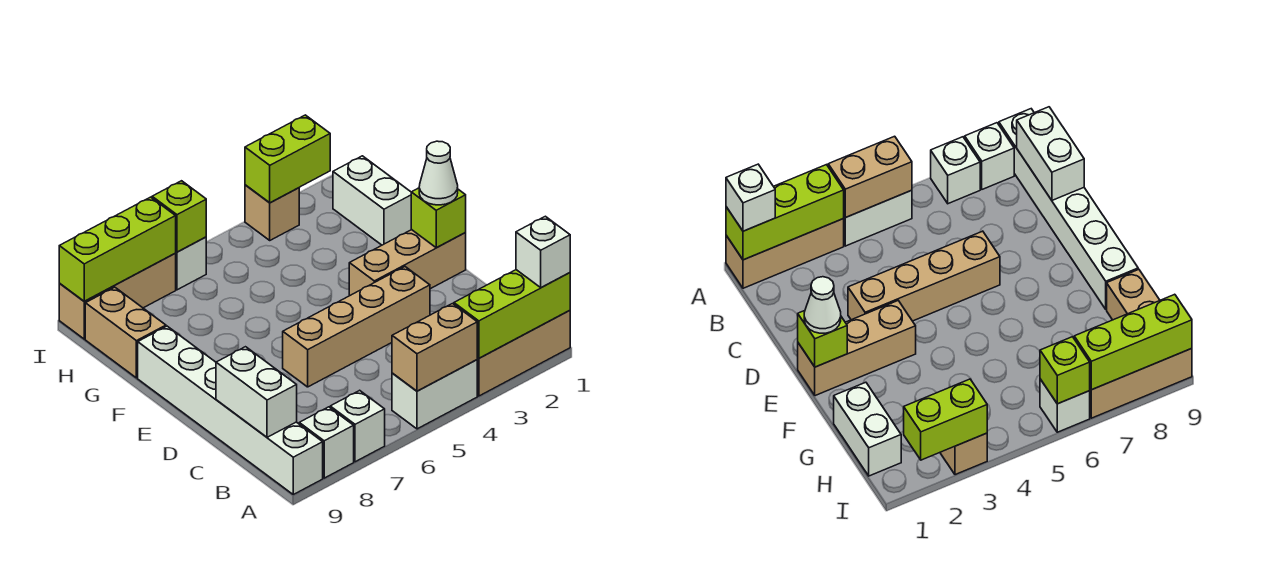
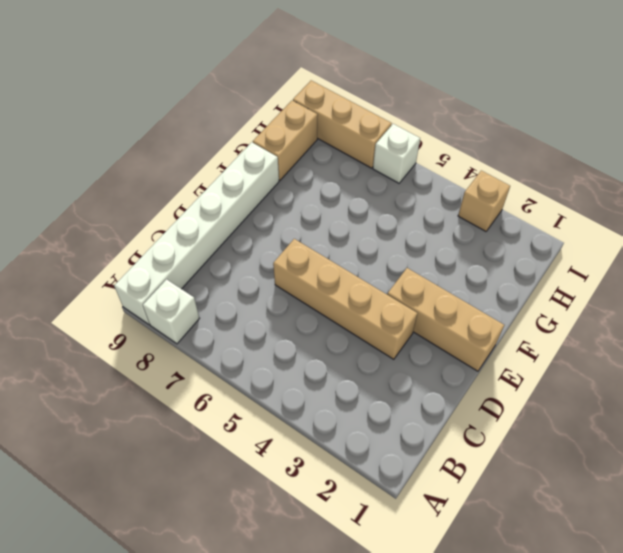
none -> tan brick A1:A3 level 1
none -> white brick A4:A5 level 1
none -> white brick A7 level 1

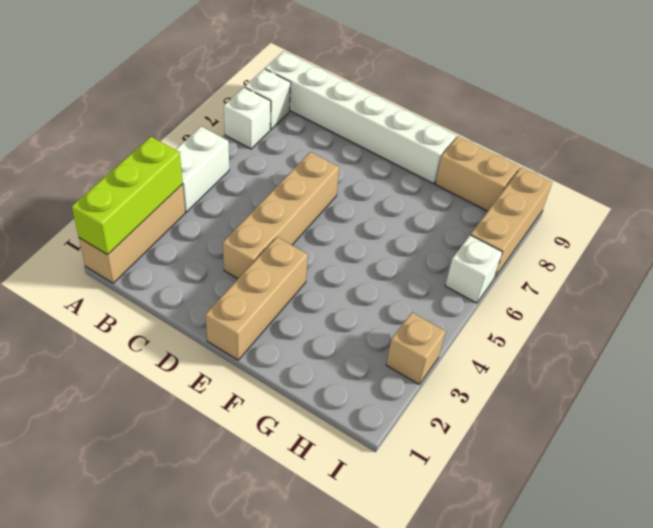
none -> white brick G1:H1 level 1
none -> tan brick A4:A5 level 2
none -> white brick B9:C9 level 2

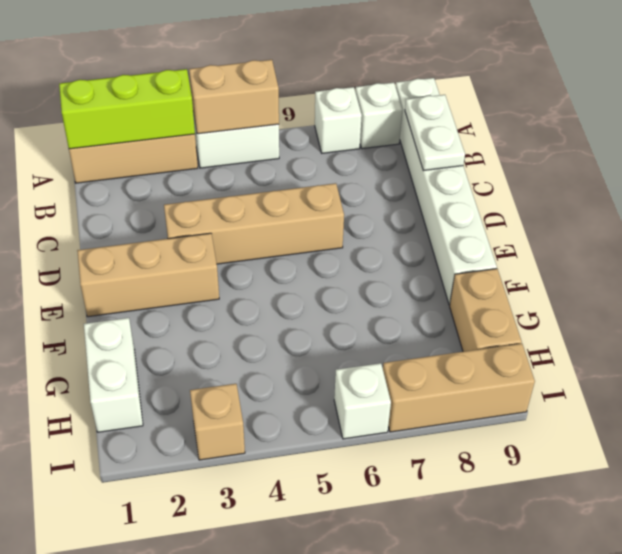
white plate B9:C9 level 2 -> white brick B9:C9 level 2
none -> lime brick E1 level 2
none -> lime brick I2:I3 level 2
none -> lime brick I6 level 2

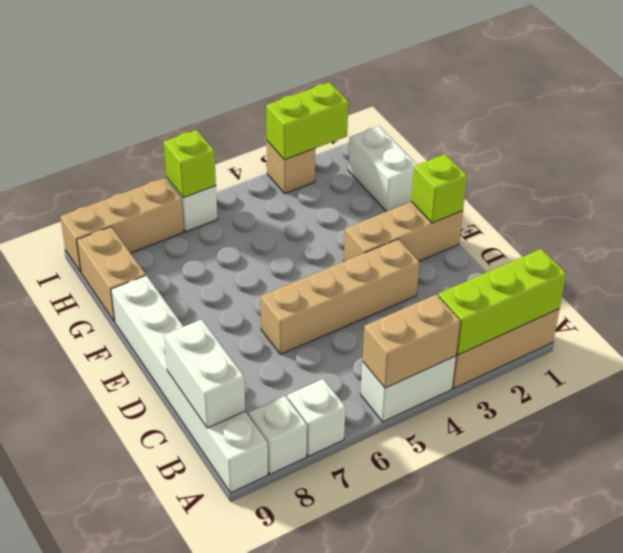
none -> lime brick I7:I9 level 2
none -> white brick A1 level 3
none -> white cone E1 level 3

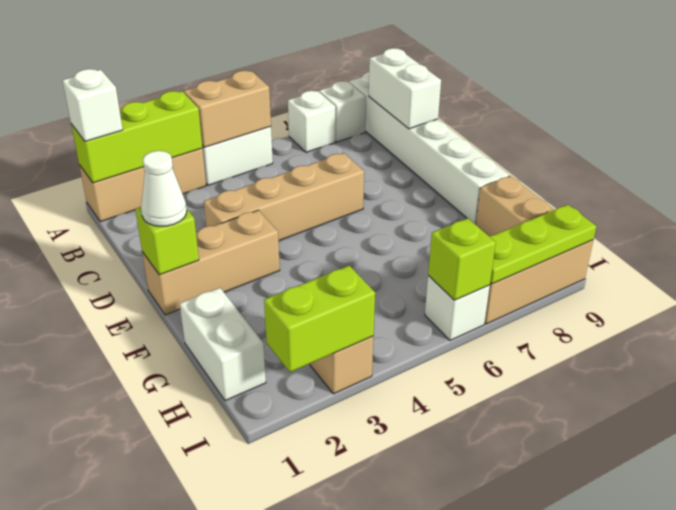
lime plate I7:I9 level 2 -> lime brick I7:I9 level 2

